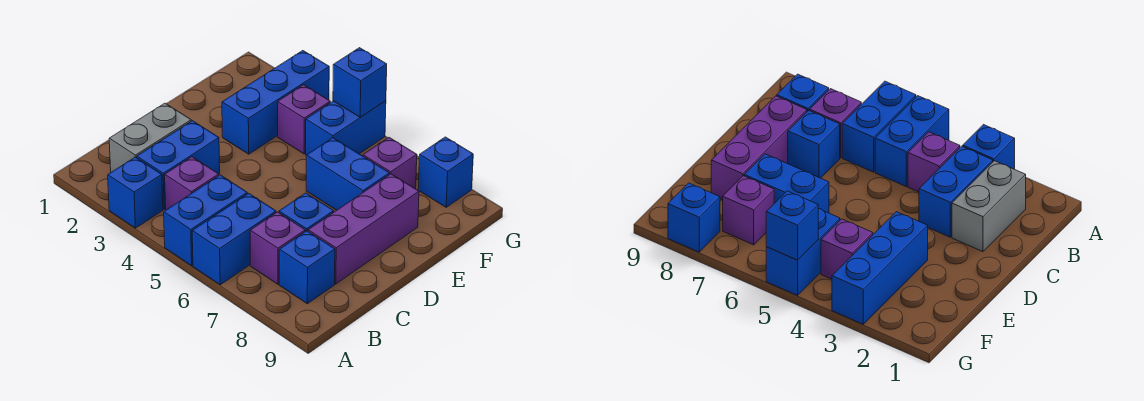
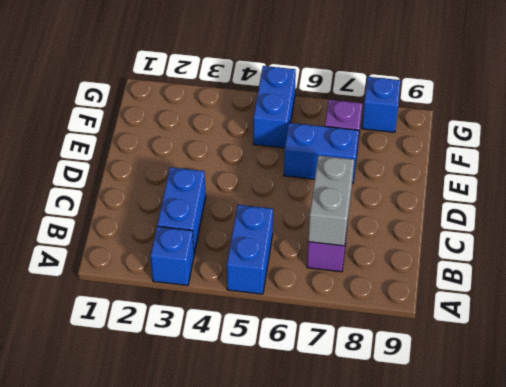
grey brick B7:C7 level 2 -> grey brick B2:C2 level 1
none -> blue brick A6:B6 level 1
none -> purple brick B4 level 1
none -> blue brick B8 level 1

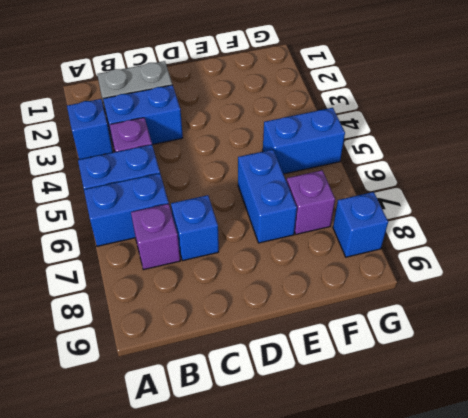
none -> blue brick B8 level 1
none -> purple brick C8:E8 level 1
none -> blue brick E3:G3 level 1

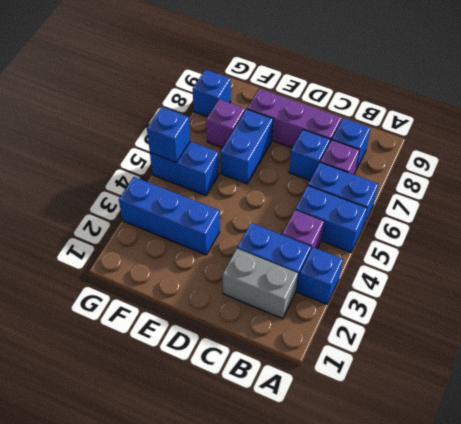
none -> purple brick F4 level 1

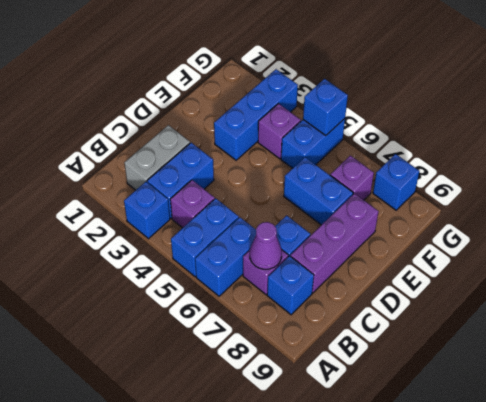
purple cone B7 level 2 -> none

